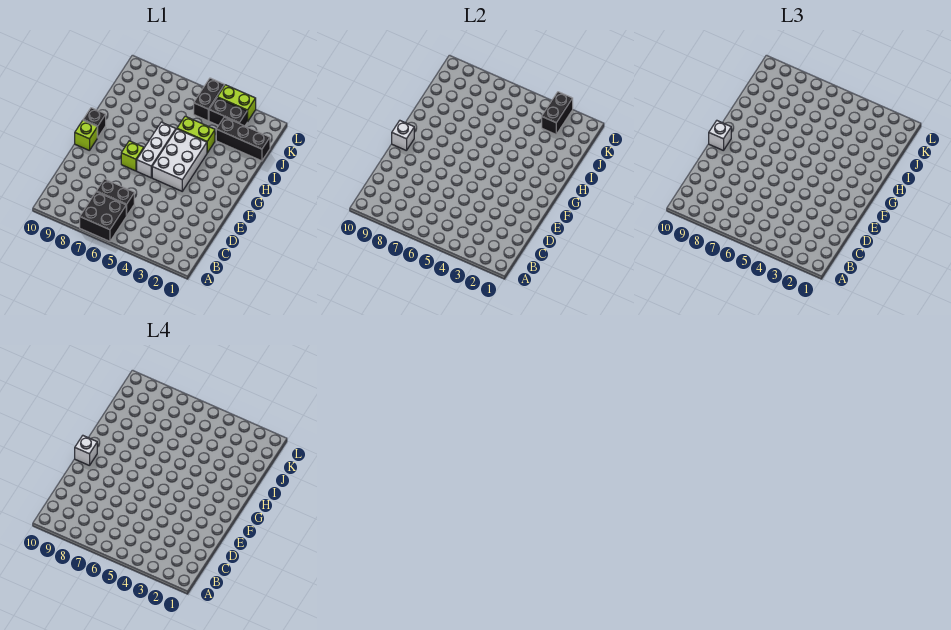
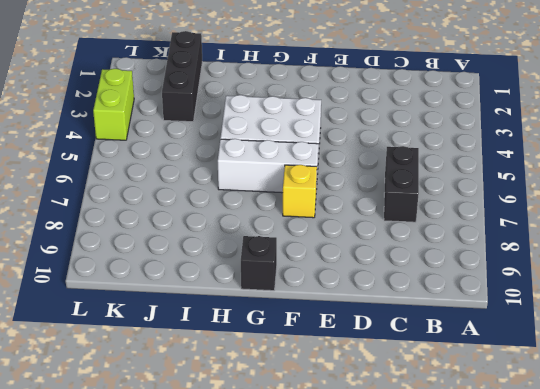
yellow brick F7 level 1 -> lime brick F7 level 1
none -> black brick A6:B7 level 1
none -> lime brick F10 level 1
none -> lime brick I4:I5 level 1

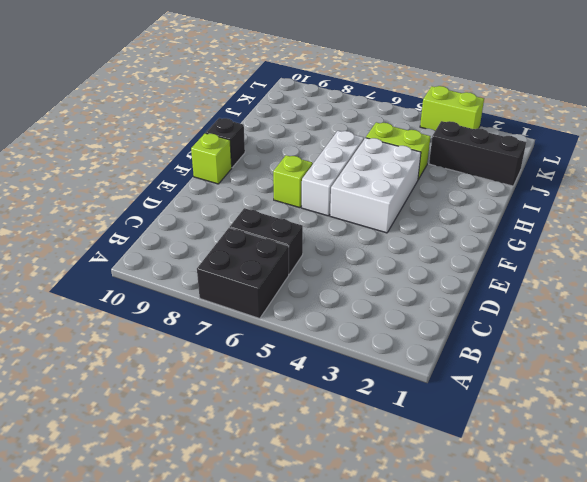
none -> black brick K3:K4 level 1
none -> black brick K5:L5 level 1
none -> white brick F10 level 2

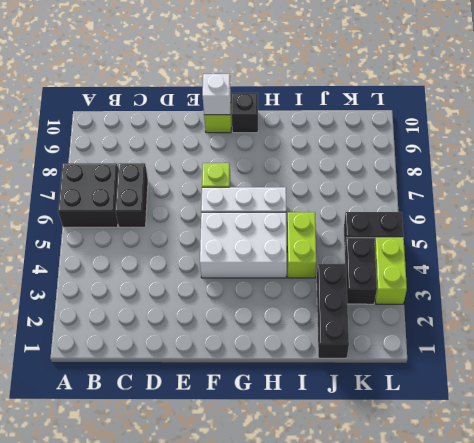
none -> black brick K3:L3 level 2
none -> white brick F10 level 3
none -> white brick F10 level 4

